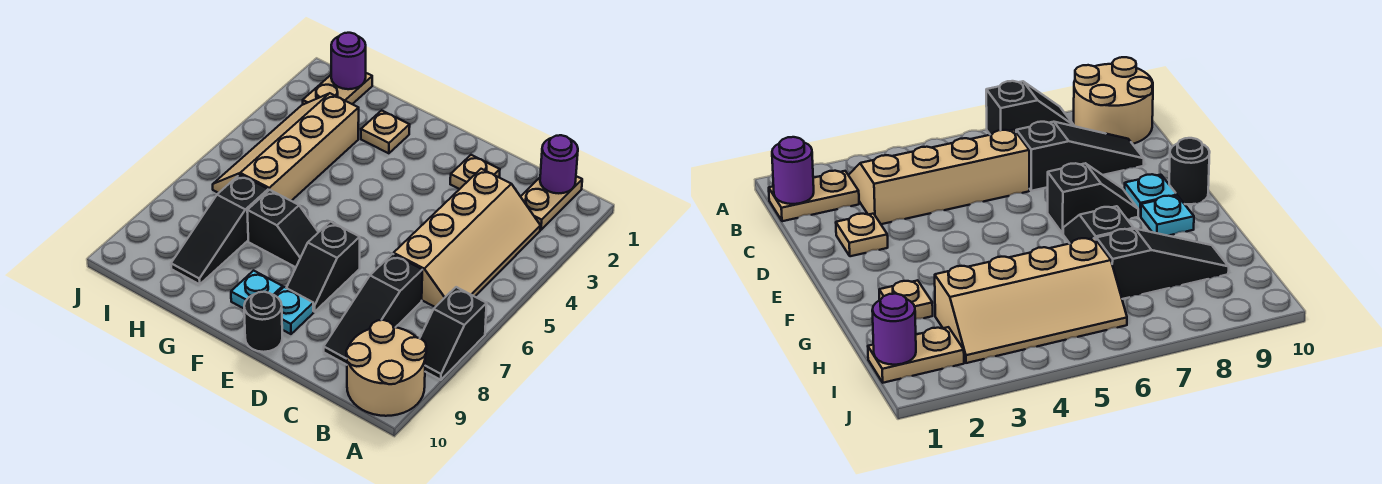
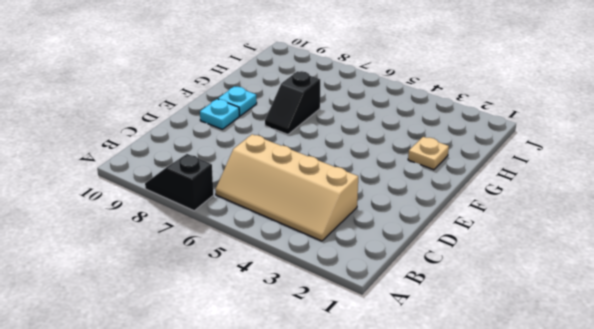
none -> tan round brick A9:B10 level 1
none -> tan plate B1:B2 level 1
none -> black slope C7:C9 level 1 top 7

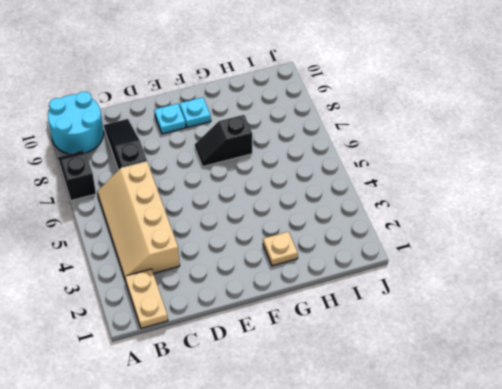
cyan round brick A9:B10 level 1 -> tan round brick A9:B10 level 1
none -> tan plate D2 level 1
none -> black slope E7:E8 level 1 top 7
none -> black round brick E10 level 1

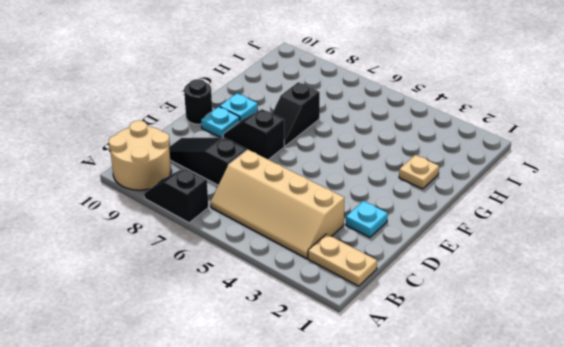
cyan plate D2 level 1 -> tan plate D2 level 1
none -> tan slope H3:I6 level 1 top H
none -> black slope H7:H9 level 1 top 7
none -> tan plate I1:I2 level 1

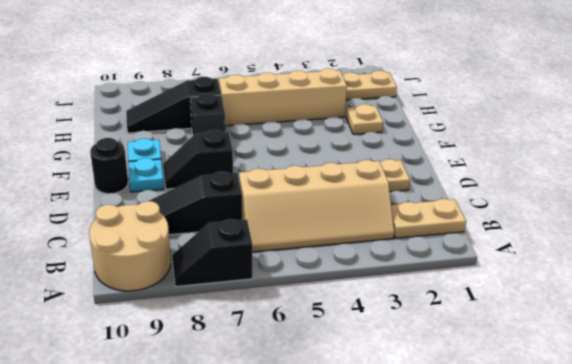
none -> purple round brick B1 level 2
none -> purple round brick I1 level 2

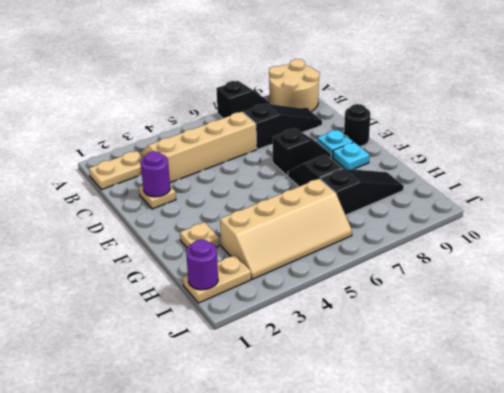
purple round brick D2 level 2 -> purple round brick B1 level 2

